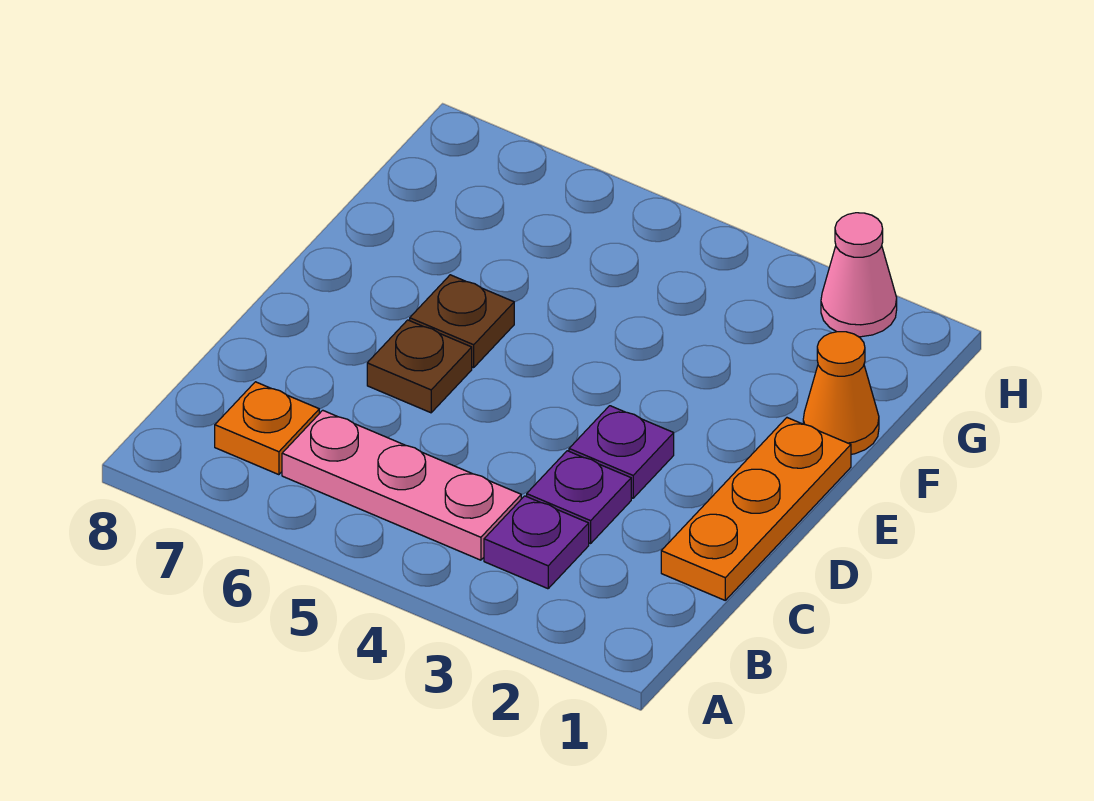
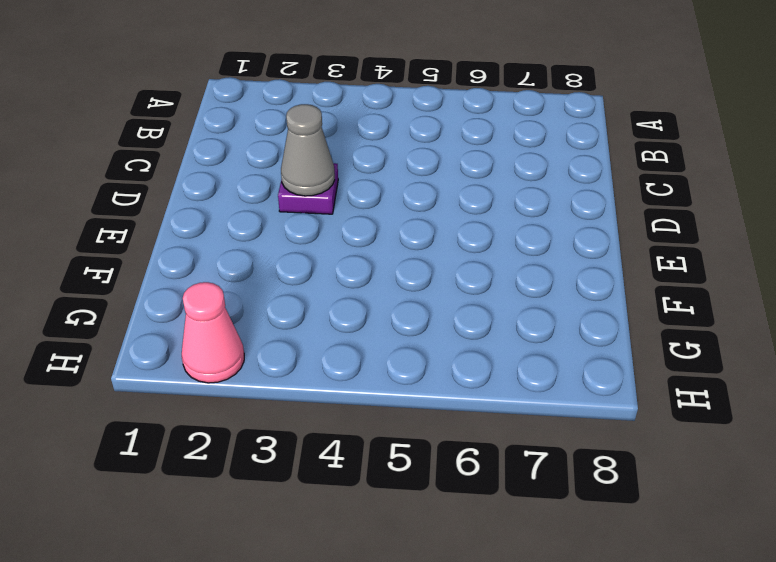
grey cone D3 level 2 -> none
none -> purple plate B3 level 1
none -> pink plate B4:B6 level 1

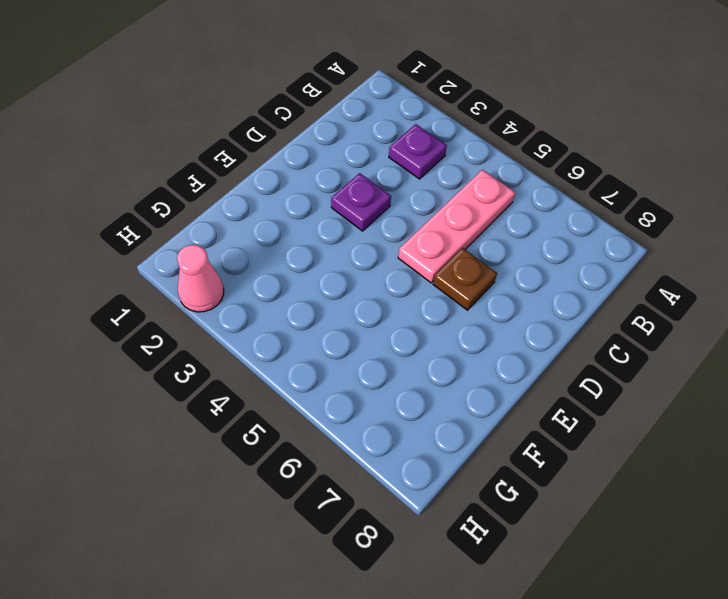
pink plate B5:D5 level 1 -> pink plate B4:B6 level 1
none -> orange plate B7 level 1
none -> orange plate C1:E1 level 1

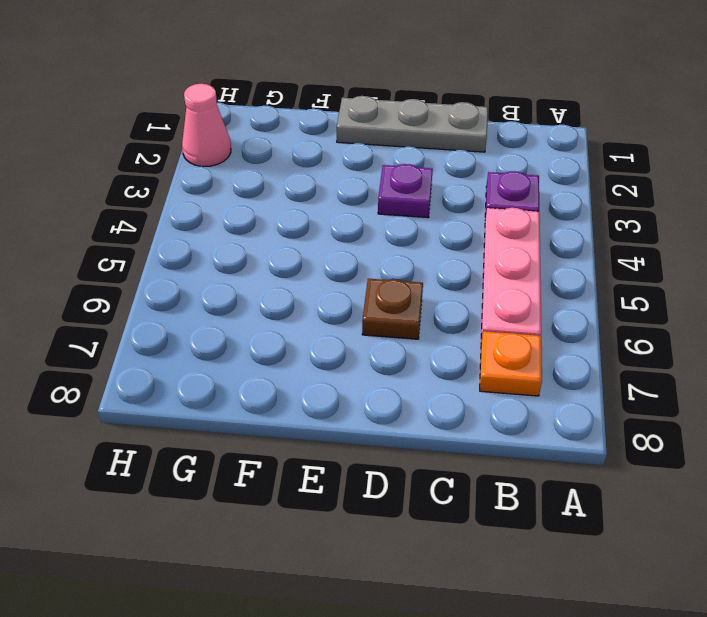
grey plate C1:E1 level 1 -> orange plate C1:E1 level 1
none -> purple plate C3 level 1
none -> brown plate E6 level 1

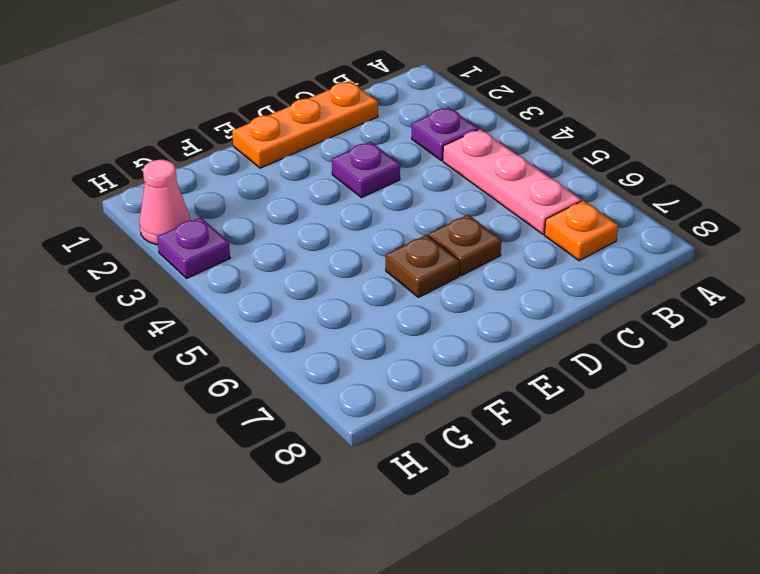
purple plate H3 level 1 -> purple plate C3 level 1
none -> orange cone F1 level 1

